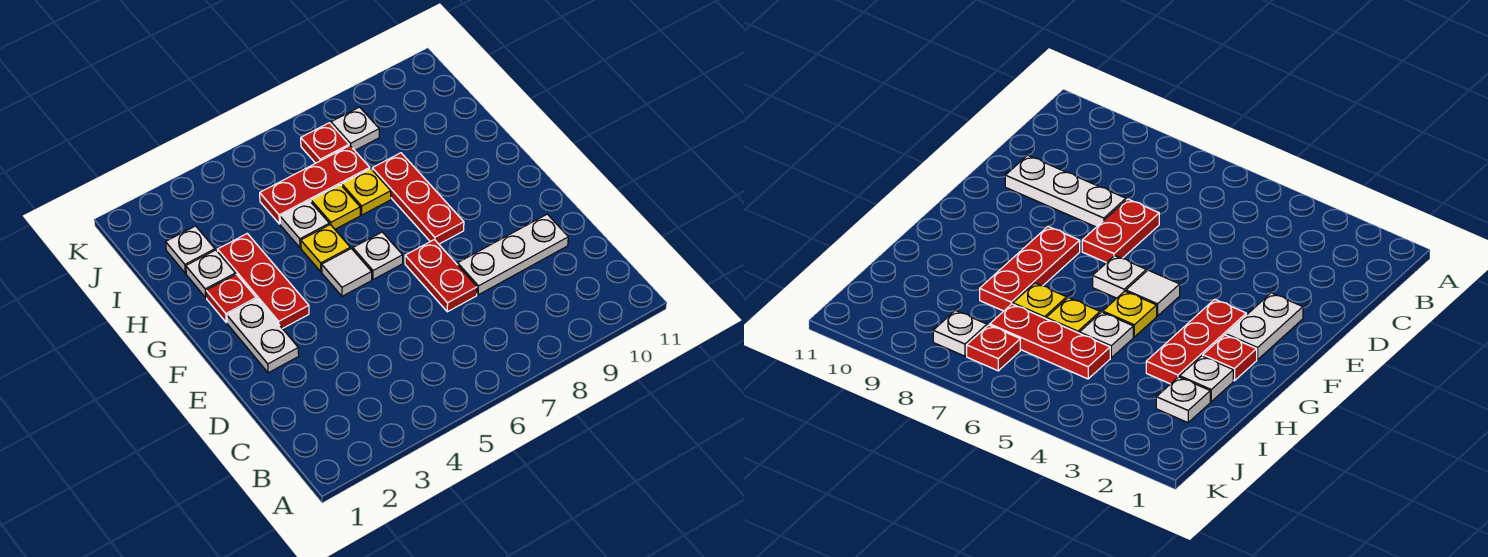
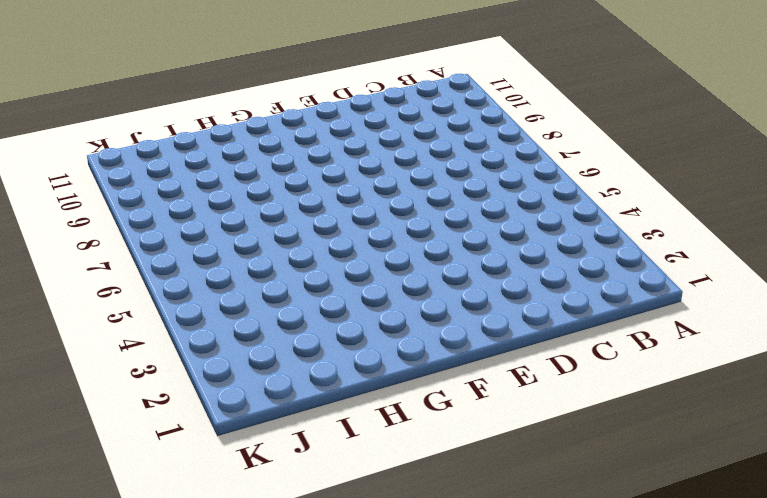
none -> red plate D7:E7 level 1
none -> white plate D8:D10 level 1
none -> white plate E2:F2 level 1

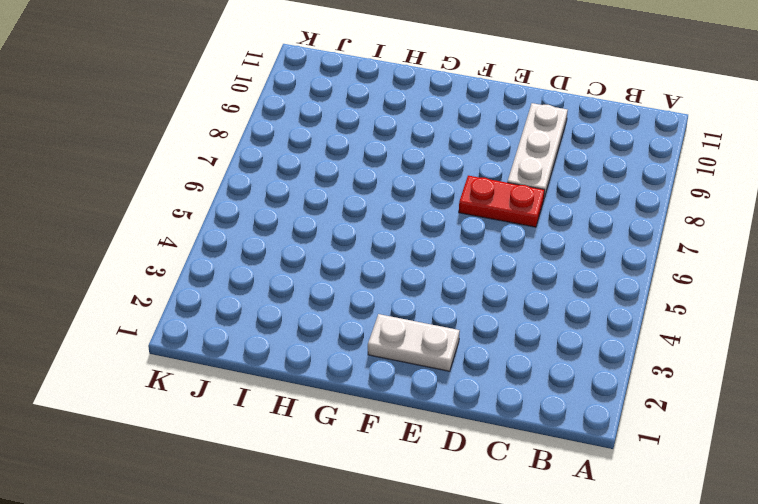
none -> red plate F3:H3 level 1
none -> white tile F5 level 1
none -> white plate F6 level 1

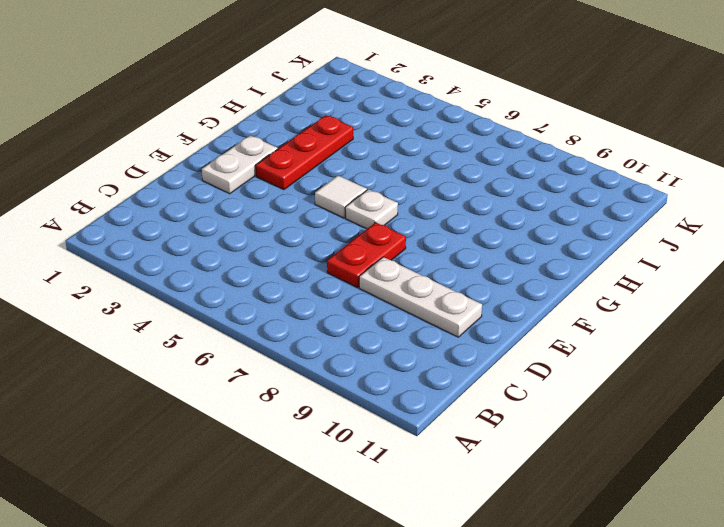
none -> red plate F8:H8 level 1
none -> red plate G2 level 1
none -> yellow plate G5 level 1

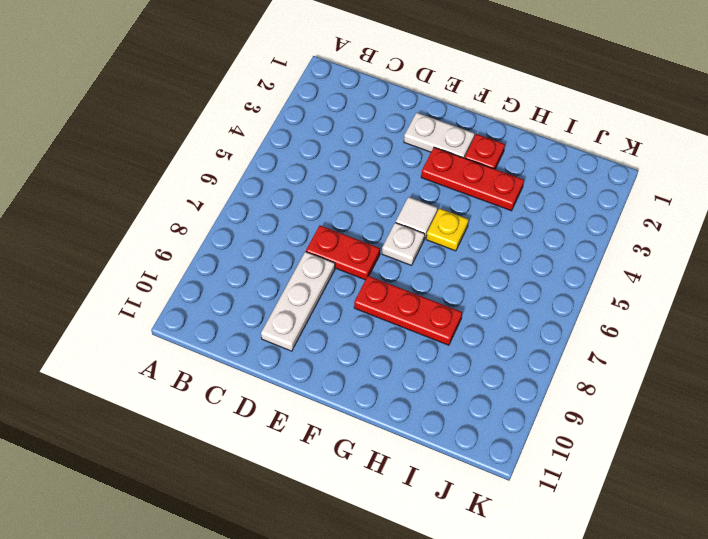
none -> white plate H2 level 1
none -> white plate H5 level 1
none -> yellow plate H6 level 1

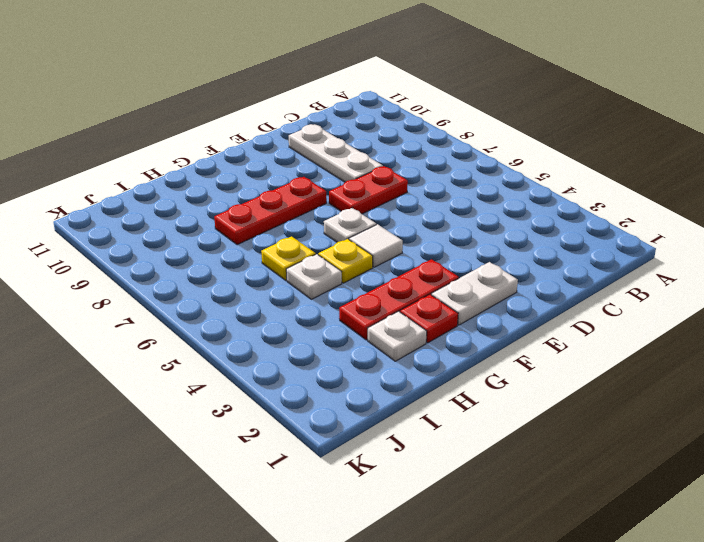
none -> yellow plate H7 level 1
none -> white plate I2 level 1
none -> red plate I5:I7 level 1

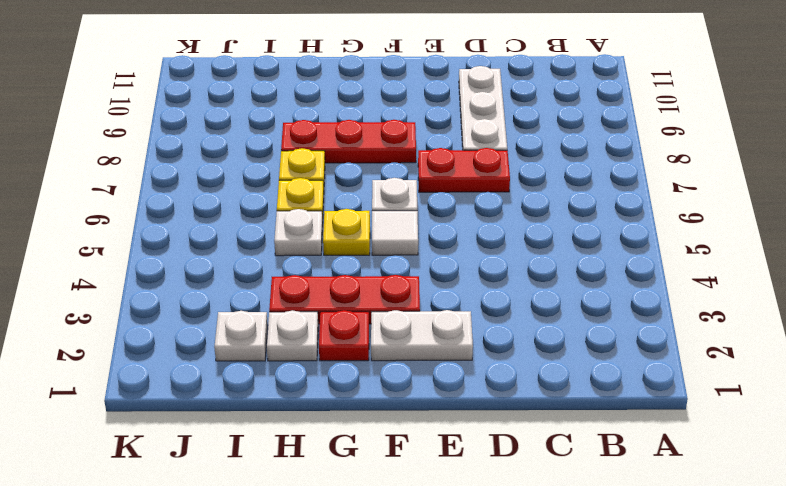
none -> red plate I5:I7 level 1
none -> red plate J7 level 1
none -> white plate J8 level 1

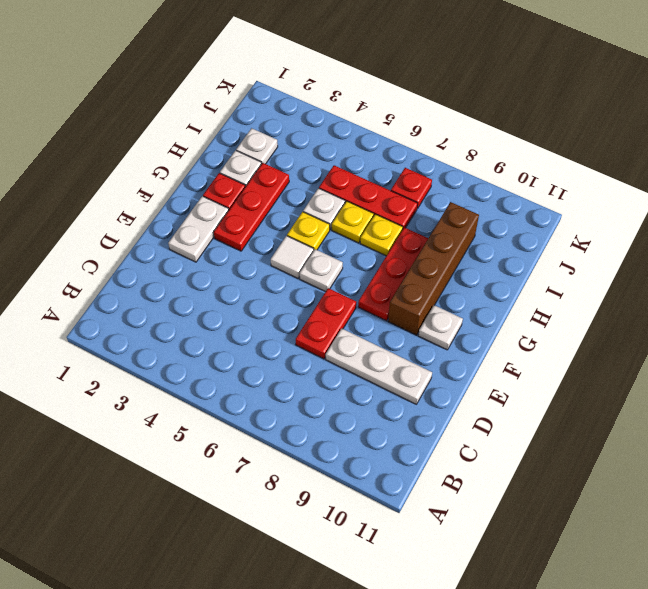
brown brick F9:I9 level 1 -> none
white plate F10 level 1 -> white plate J8 level 1

